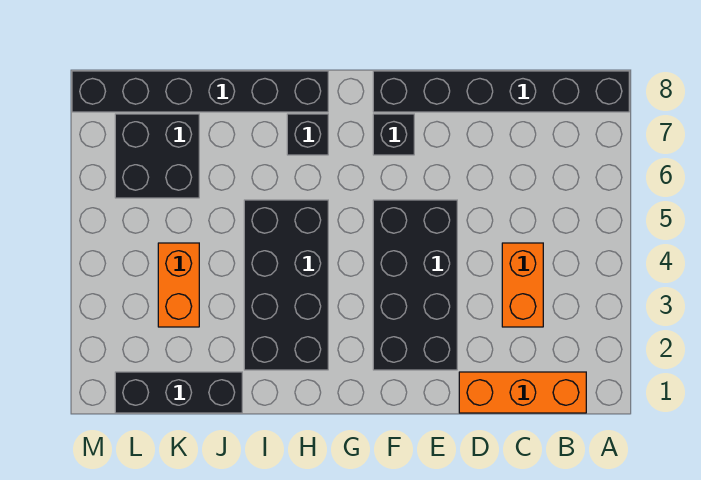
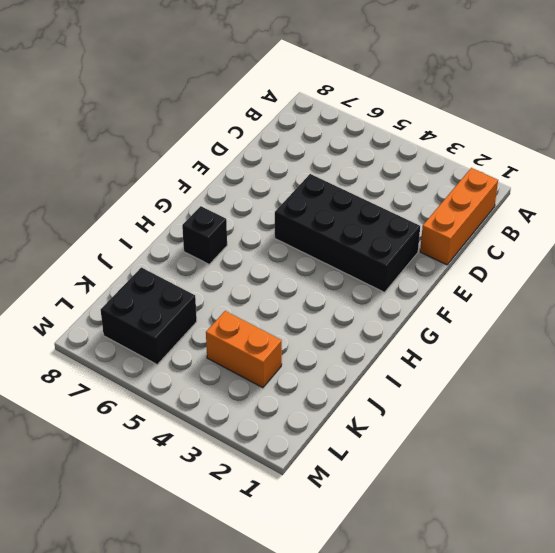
none -> black brick A8:F8 level 1
none -> orange brick C3:C4 level 1

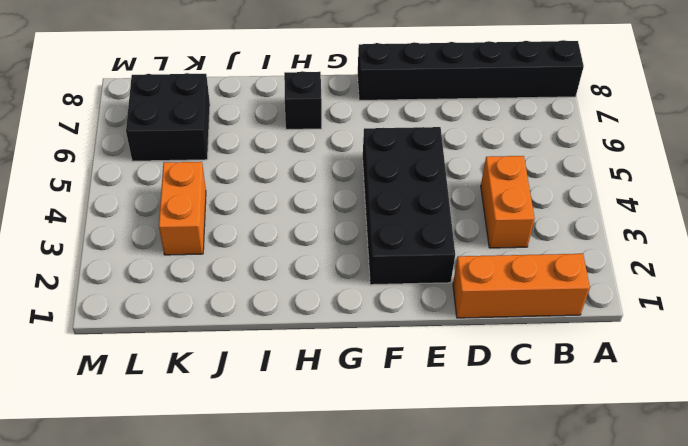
none -> black brick F7 level 1
none -> black brick H2:I5 level 1

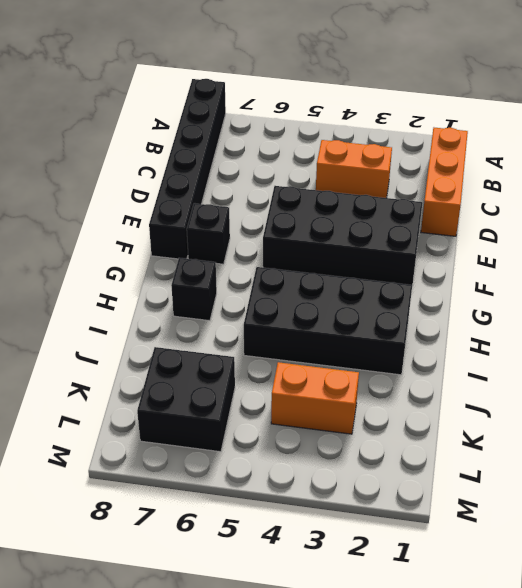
none -> black brick H8:M8 level 1
none -> black brick J1:L1 level 1

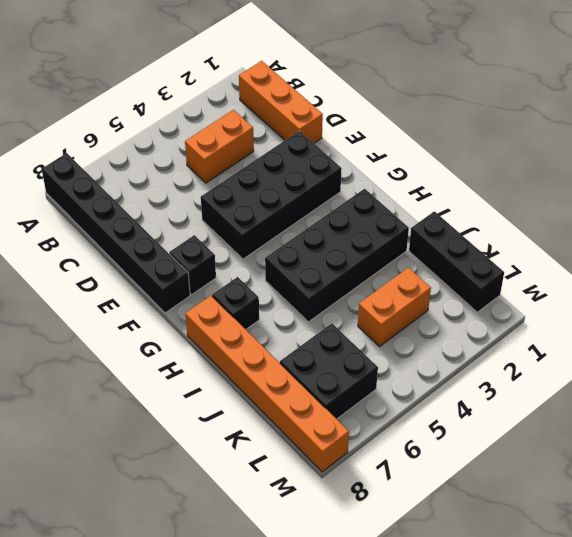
orange brick H8:M8 level 1 -> black brick H8:M8 level 1

